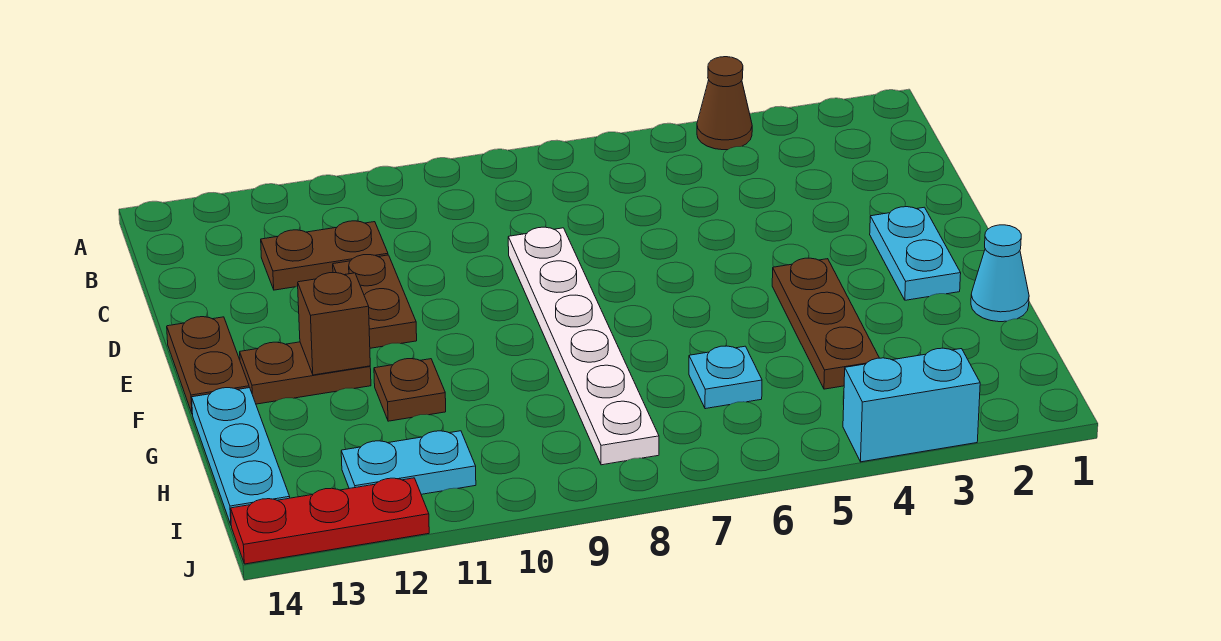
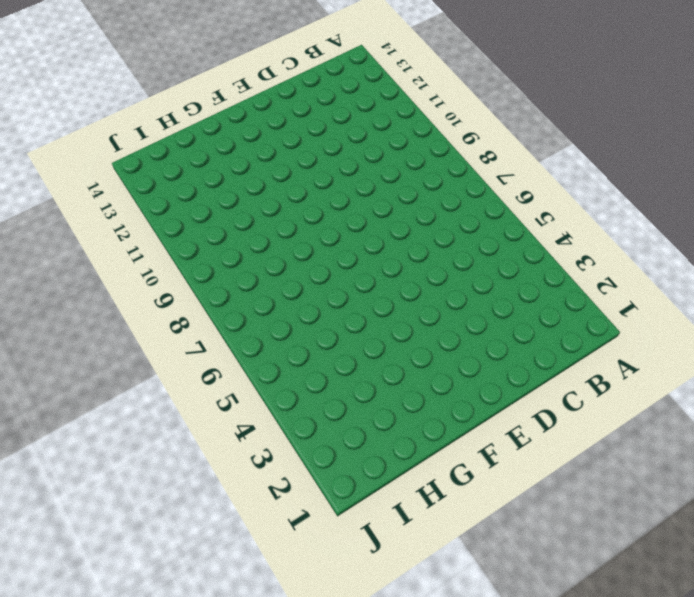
none -> brown cone A4 level 1
none -> brown plate C11:C12 level 1
none -> white plate D8:I8 level 1

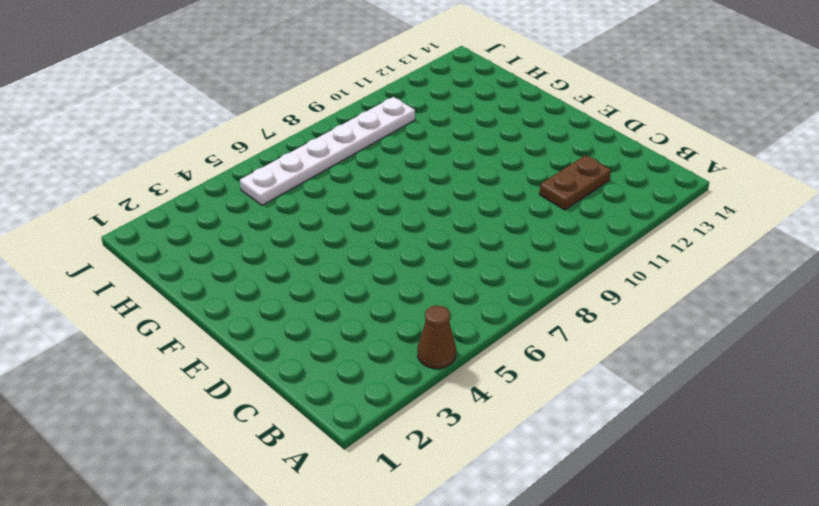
white plate I5:I10 level 1 -> white plate D8:I8 level 1
none -> brown plate D11:E11 level 1
none -> cyan plate E2:F2 level 1
none -> brown plate E14:F14 level 1

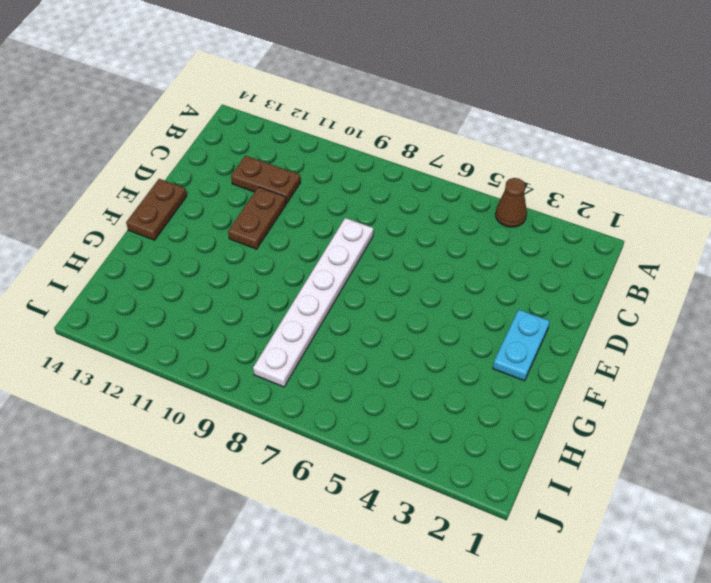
none -> brown plate F4:H4 level 1
none -> brown plate F12:F13 level 1
none -> cyan cone G1 level 1

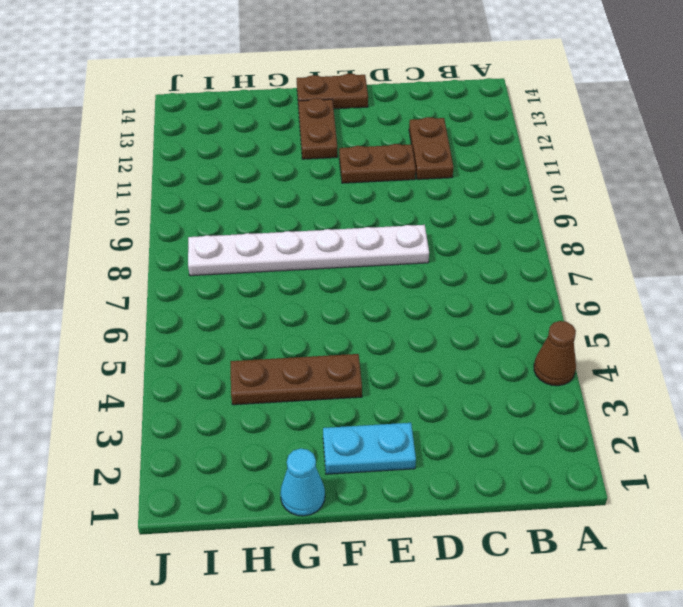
none -> brown plate G11 level 1
none -> cyan plate G14:I14 level 1
none -> cyan plate H6 level 1

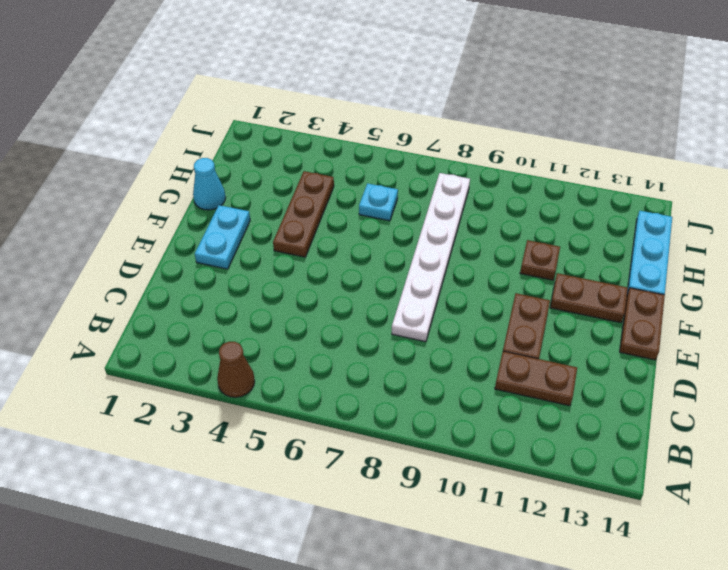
none -> cyan plate I11:I12 level 1
none -> cyan brick J3:J4 level 1
none -> red plate J12:J14 level 1

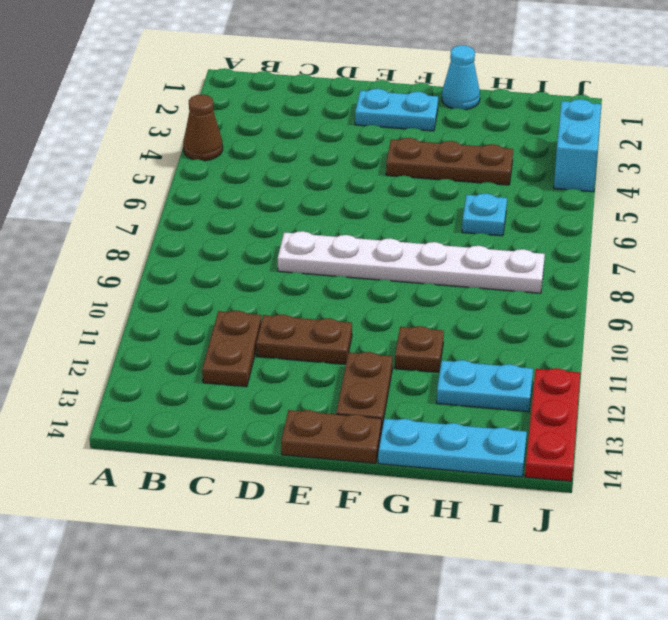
cyan plate H12:I12 level 1 -> cyan plate I11:I12 level 1
none -> brown brick F12 level 2

